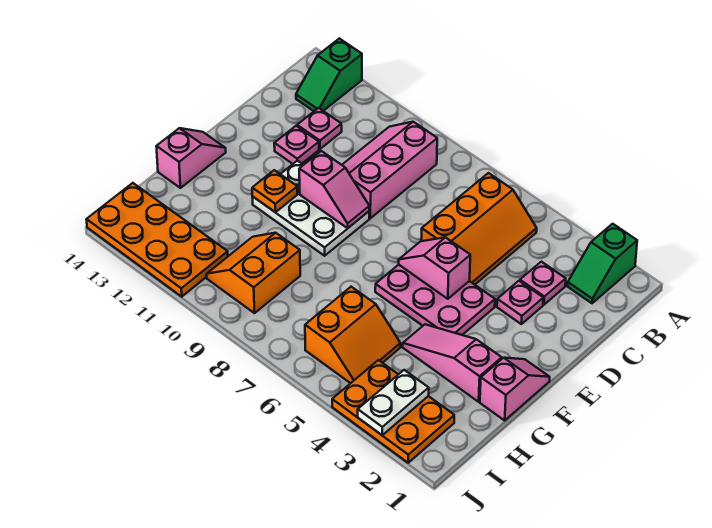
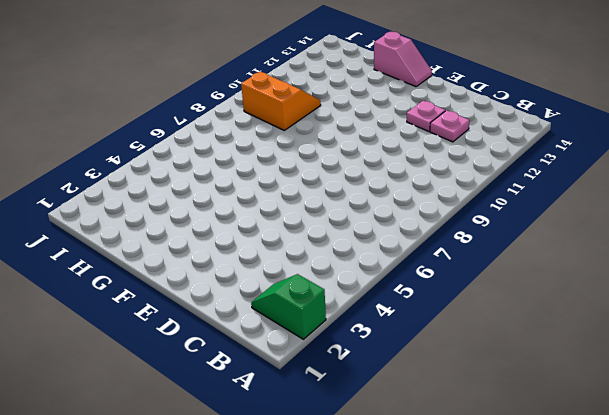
none -> green slope A13:B13 level 1 top A
none -> orange slope B5:D6 level 1 top 6
none -> pink slope B9:D10 level 1 top 9

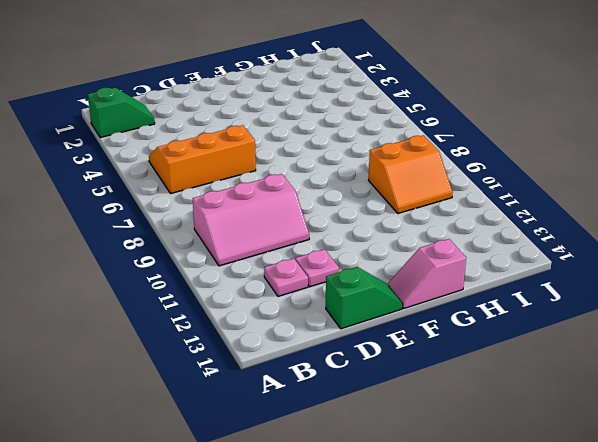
green slope D14:E14 level 1 top D -> green slope A13:B13 level 1 top A
none -> pink plate C3 level 1
none -> pink plate D3 level 1
none -> pink plate E4:F6 level 1

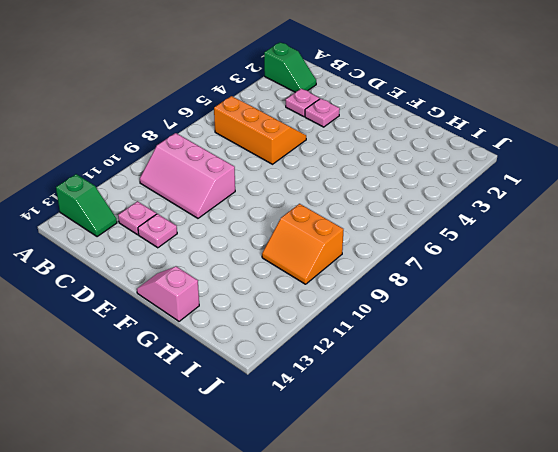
none -> pink plate E4:F6 level 1
none -> white plate E9:F11 level 1
none -> pink slope F1:G1 level 1 top G

